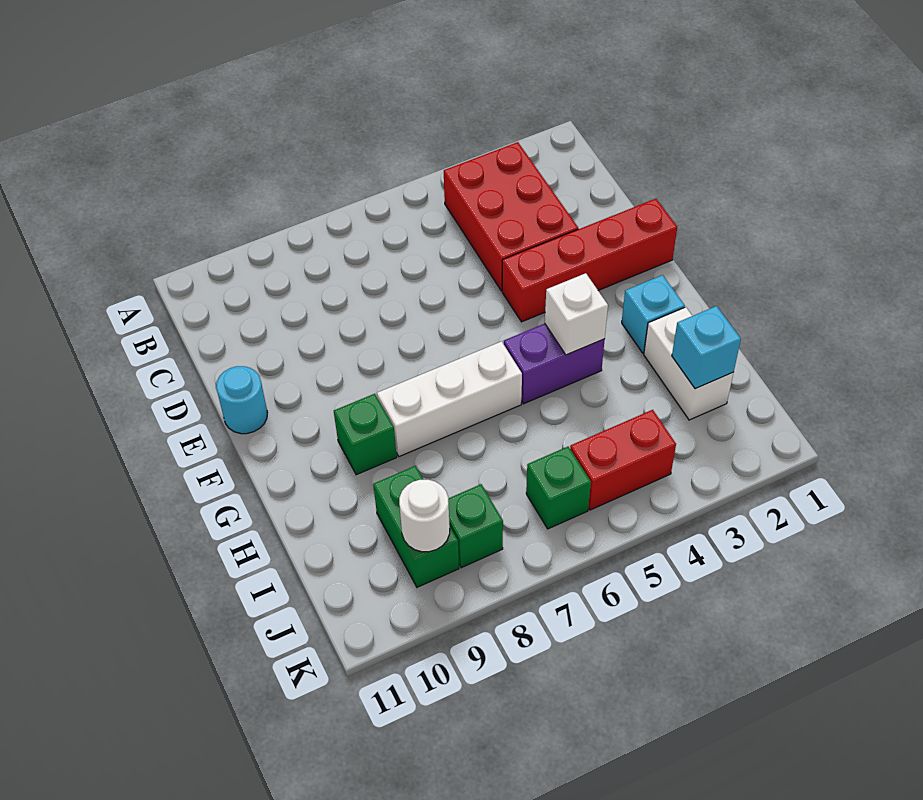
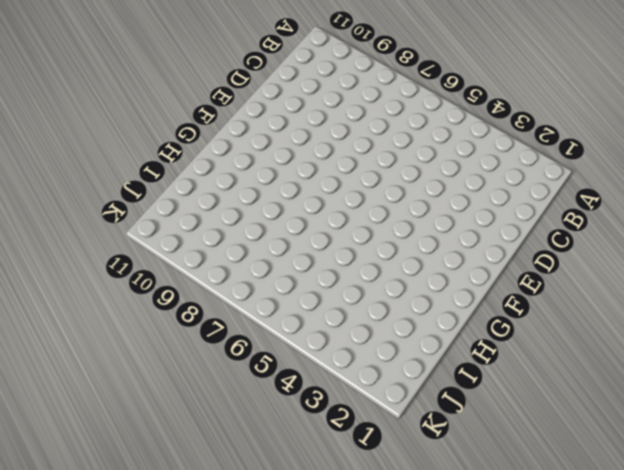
none -> red brick B3:D4 level 1
none -> red brick E1:E4 level 1
none -> cyan round brick E11 level 1

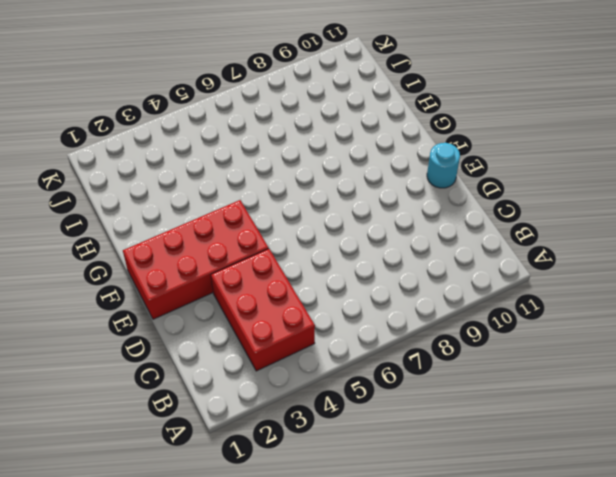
red brick E1:F4 level 1 -> red brick E1:E4 level 1
none -> cyan brick G2 level 1
none -> purple brick G4:G5 level 1
none -> white brick G6:G8 level 1

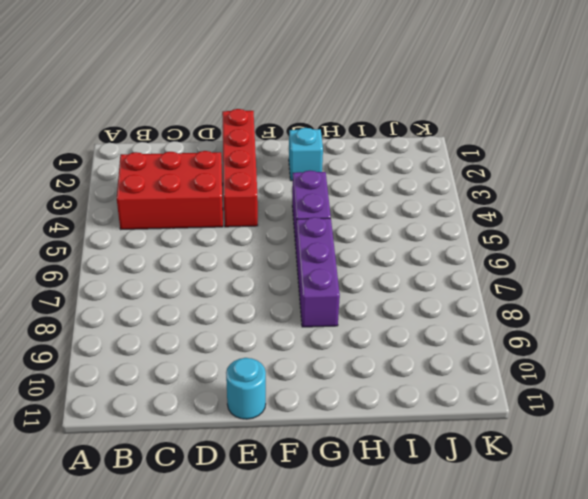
purple brick G6:G8 level 1 -> white brick G6:G8 level 1
none -> green brick G9 level 1
none -> white brick H2:I2 level 1
none -> green brick I9:J9 level 1

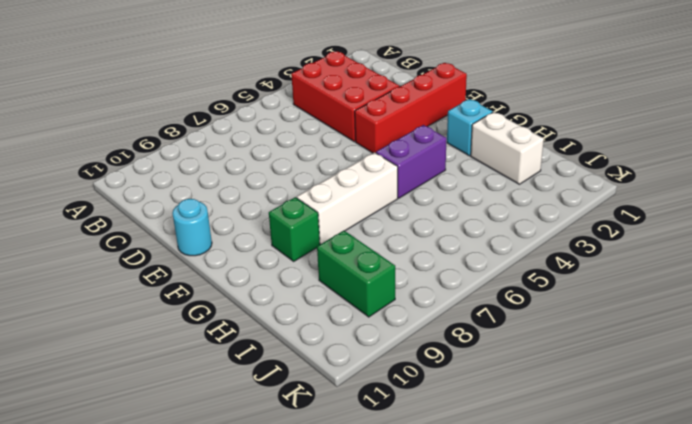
none -> red brick J4:J5 level 1
none -> green brick J6 level 1
none -> green brick J8 level 1

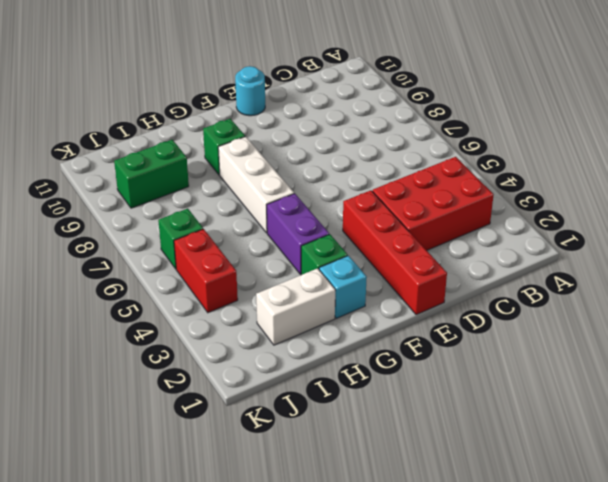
green brick G3 level 1 -> green brick J8 level 1
none -> white brick G4 level 2
none -> cyan brick I2 level 2
none -> white round brick J9 level 2

